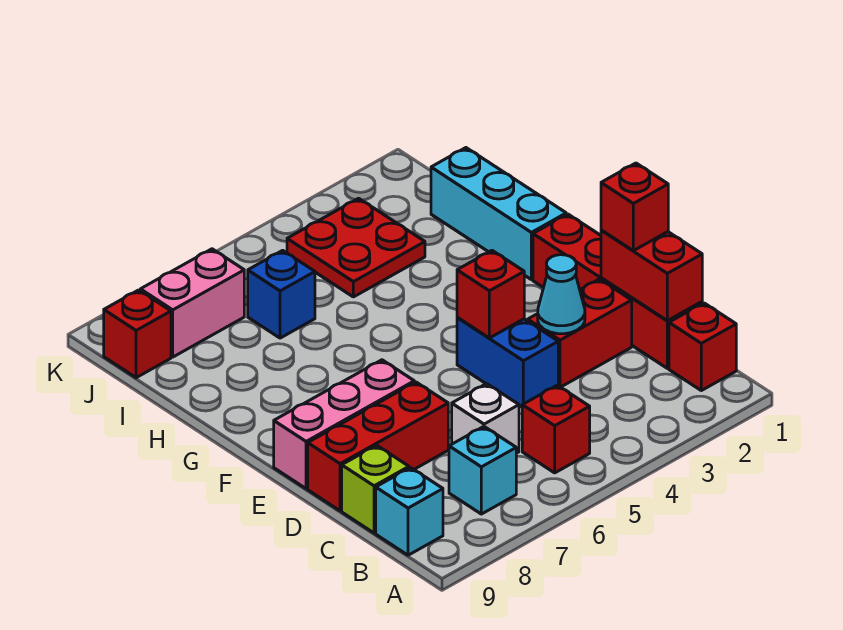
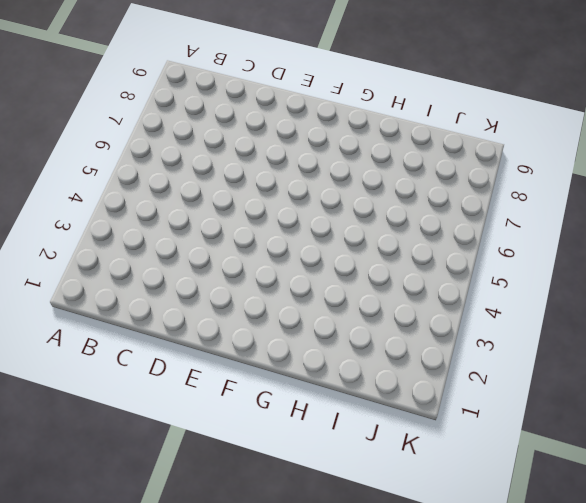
none -> red brick B1 level 1
none -> red brick B5 level 1
none -> cyan brick B7 level 1

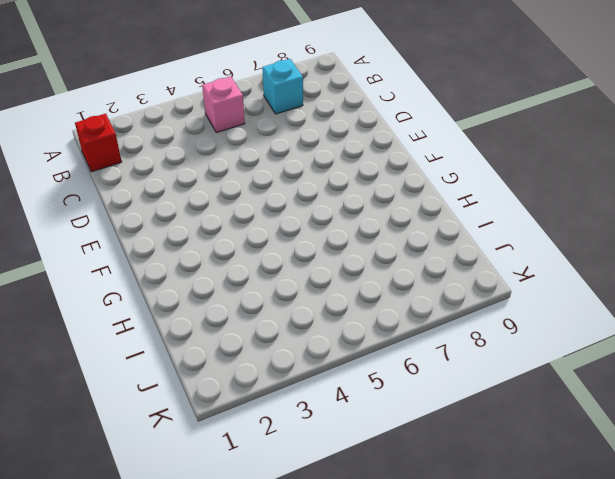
pink brick B5 level 1 -> red brick B5 level 1
none -> cyan brick B9 level 1
none -> red brick C1:F1 level 1
none -> white brick C6 level 1

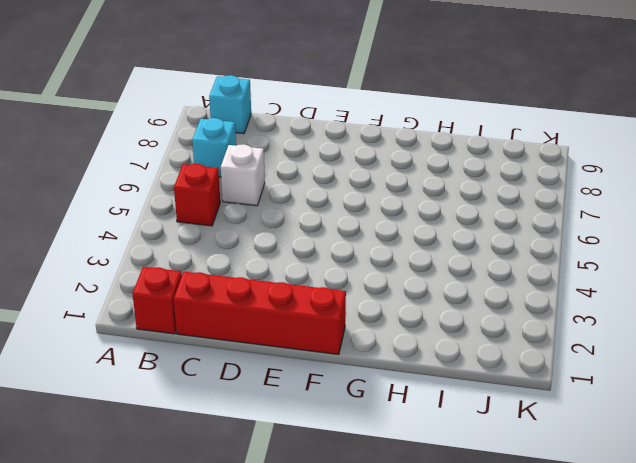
none -> lime brick C9 level 1
none -> red brick D2:D3 level 1
none -> blue brick D4:E4 level 1

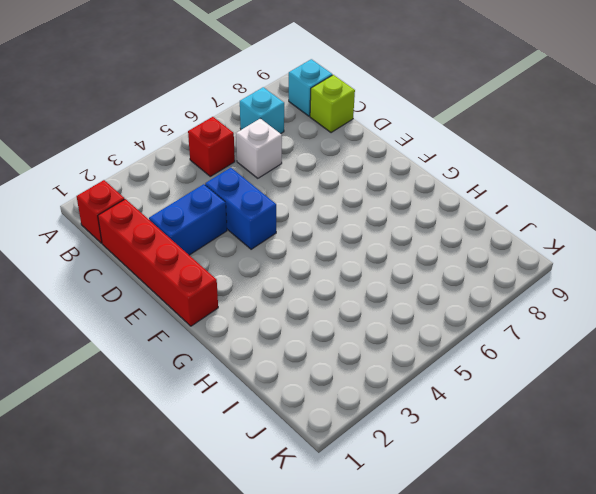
blue brick D2:D3 level 1 -> red brick D2:D3 level 1
none -> red brick D7:D9 level 1
none -> pink brick E7:E9 level 1
none -> cyan brick G1:I1 level 1

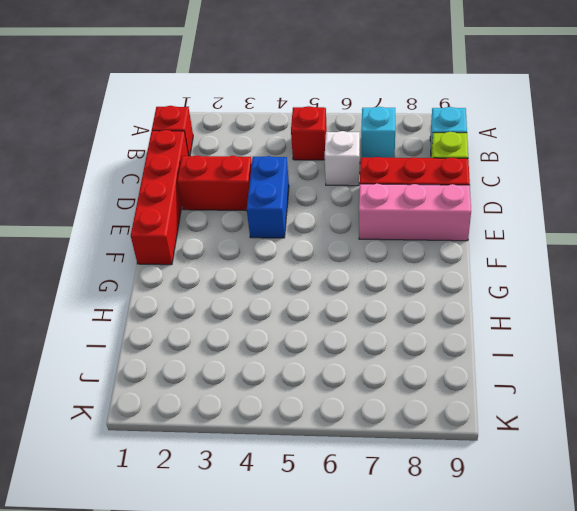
none -> cyan brick G1:I1 level 1
none -> red plate I3:J4 level 1
none -> blue brick I6 level 1

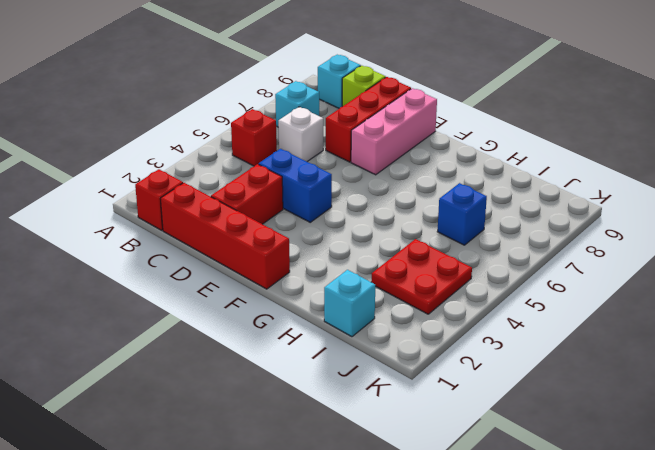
cyan brick I1 level 1 -> cyan brick G1:I1 level 1
none -> pink brick J7:J8 level 1
none -> red brick J9 level 1
none -> red brick C1:D1 level 2

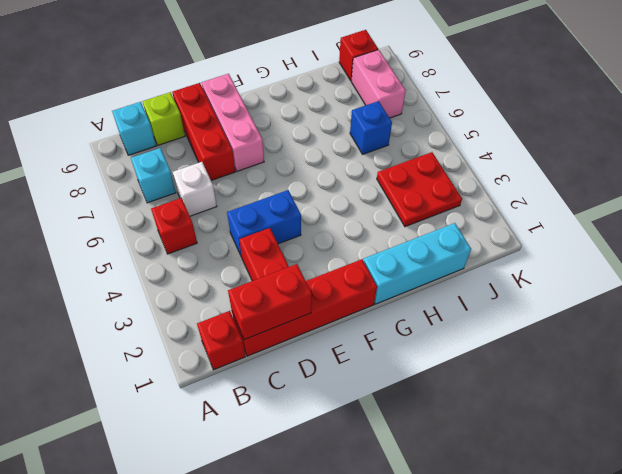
none -> cyan cone D3 level 2
none -> red brick E4 level 2
none -> red brick D1 level 3

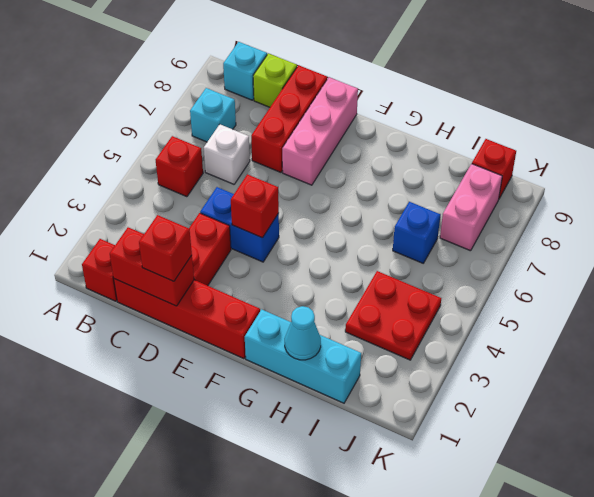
cyan cone H1 level 2 -> cyan cone D3 level 2

